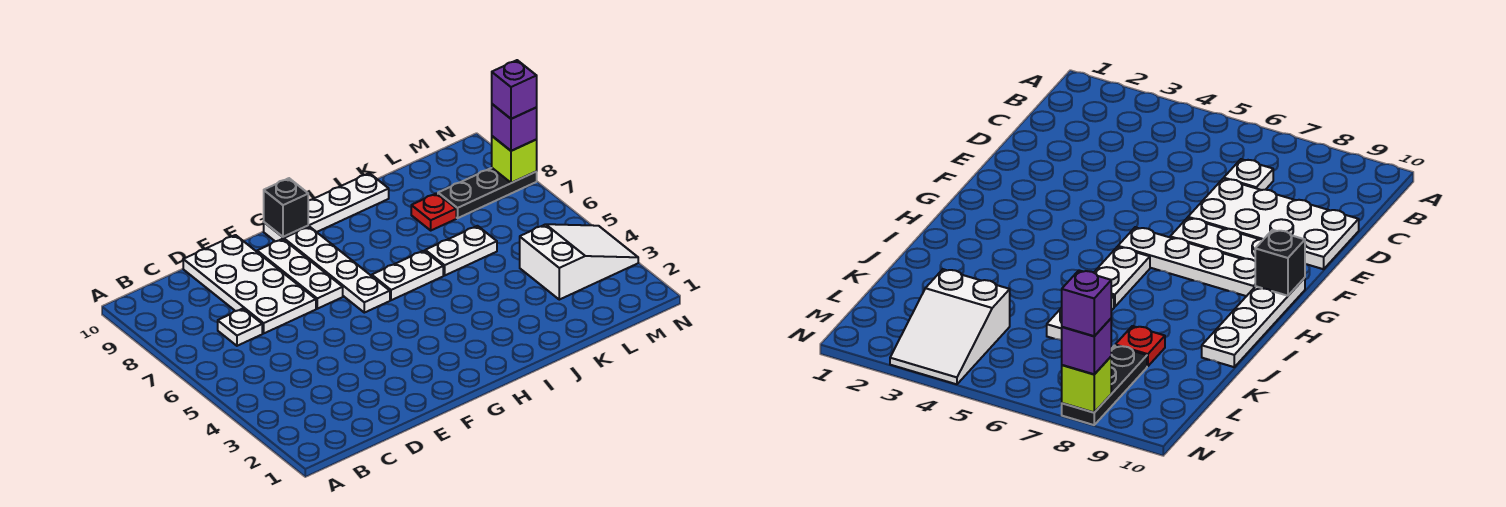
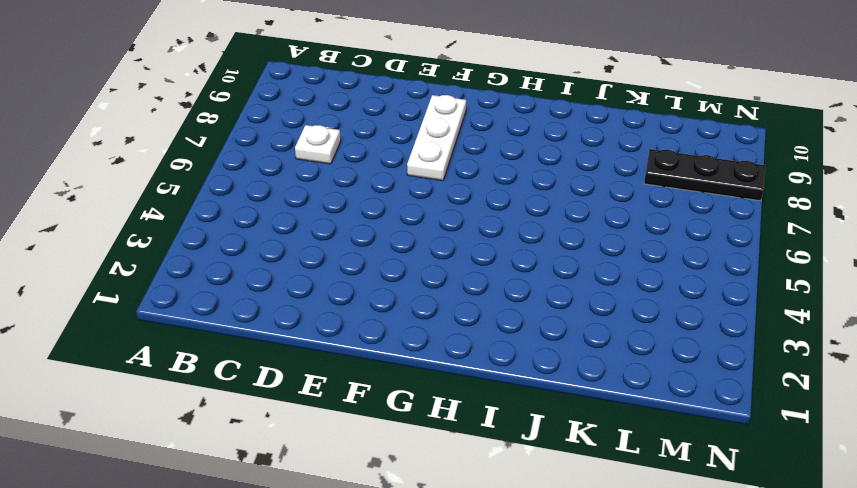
none -> white plate D7:E10 level 1
none -> white plate G6:G9 level 1
none -> white plate G10:J10 level 1

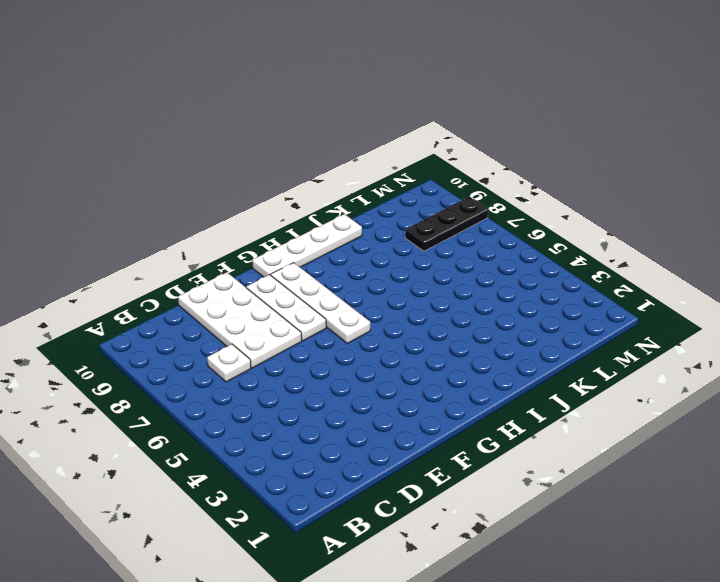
none -> white plate H6:I6 level 1
none -> white plate J6:K6 level 1
none -> red plate K8 level 1

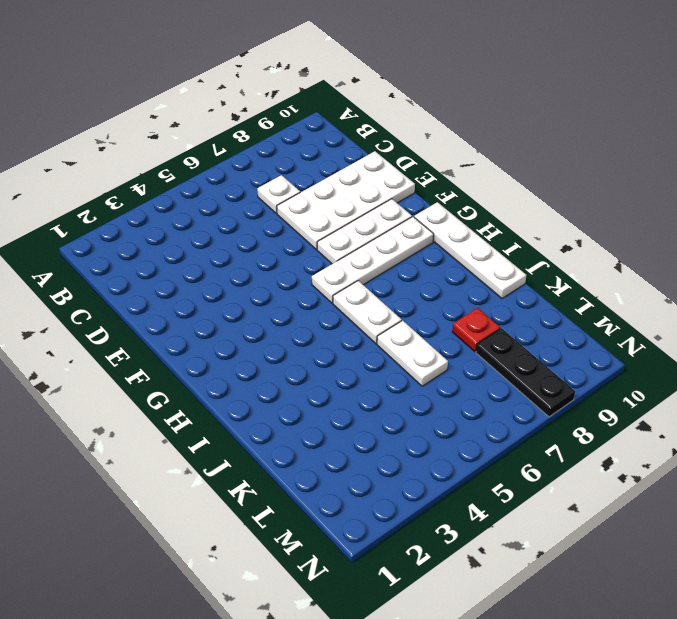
none -> white slope L3:N4 level 1 top L
none -> black brick G10 level 2
none -> lime brick N8 level 2

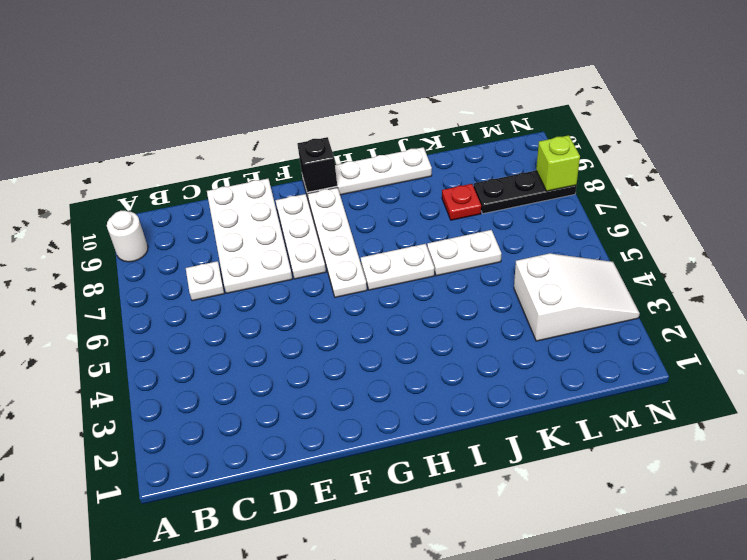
white round brick A9 level 1 -> none
none -> purple brick N8 level 3
none -> purple brick N8 level 4

